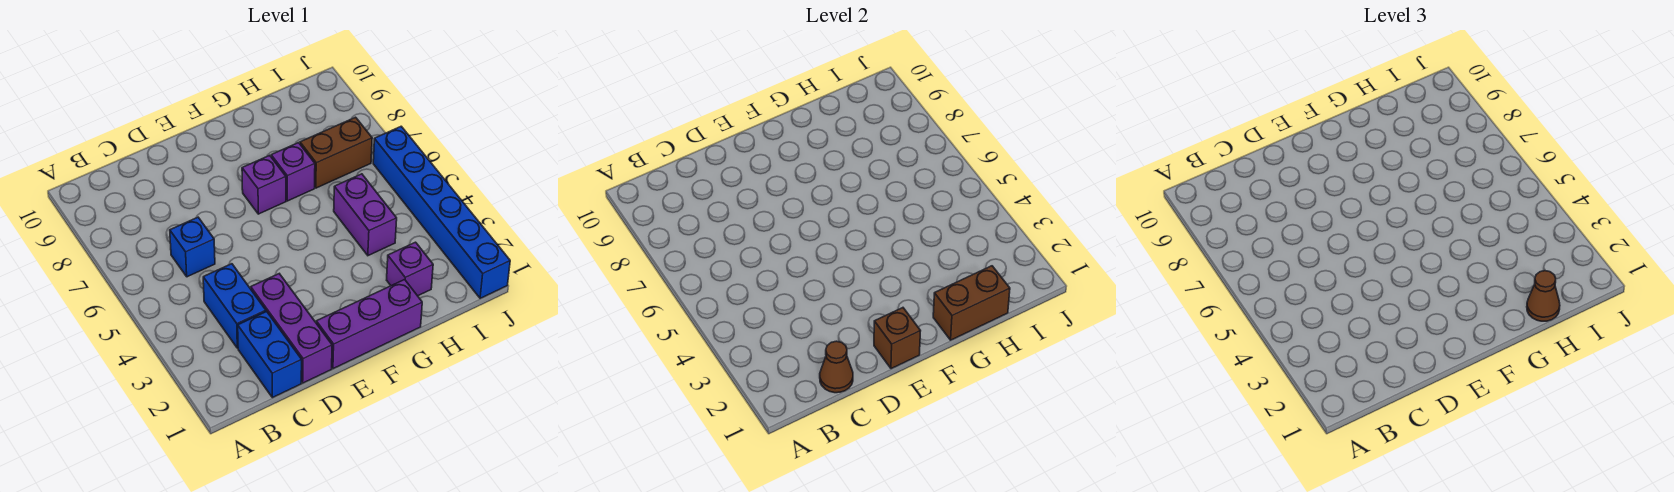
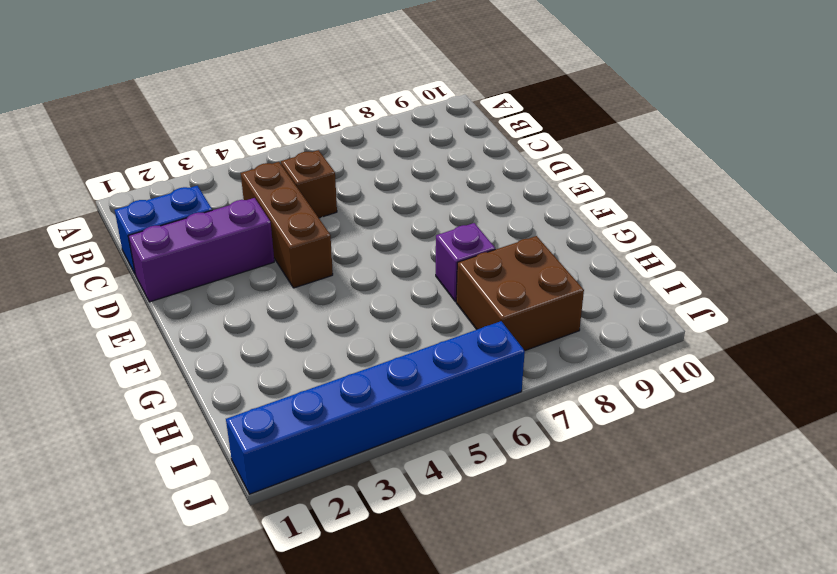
brown brick C4:E4 level 1 -> blue brick C3:C4 level 1
brown brick C5 level 1 -> brown brick E1 level 2
brown brick H7:I8 level 1 -> brown brick H7:I7 level 1
none -> blue brick C6 level 1
none -> purple brick E1:G1 level 1
none -> purple brick F7 level 1

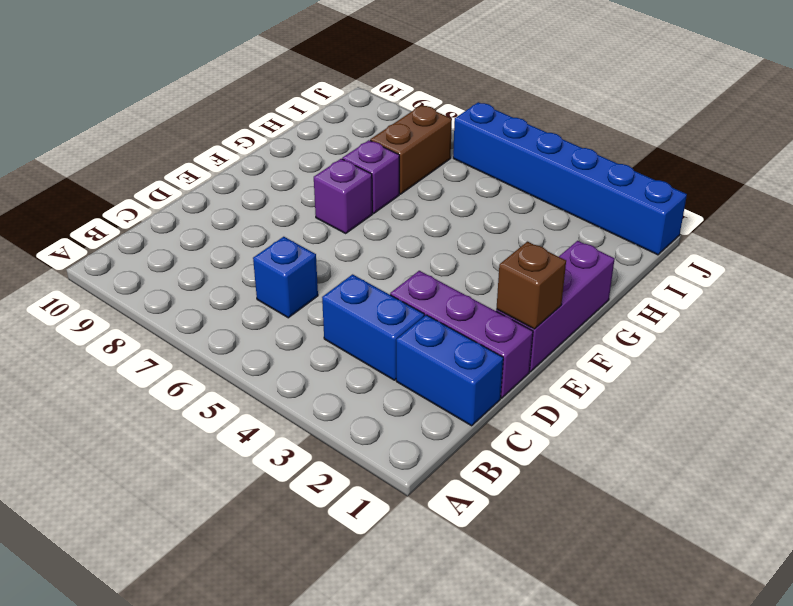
none -> purple brick H2 level 1
none -> purple brick H4:H5 level 1
none -> brown cone C1 level 2

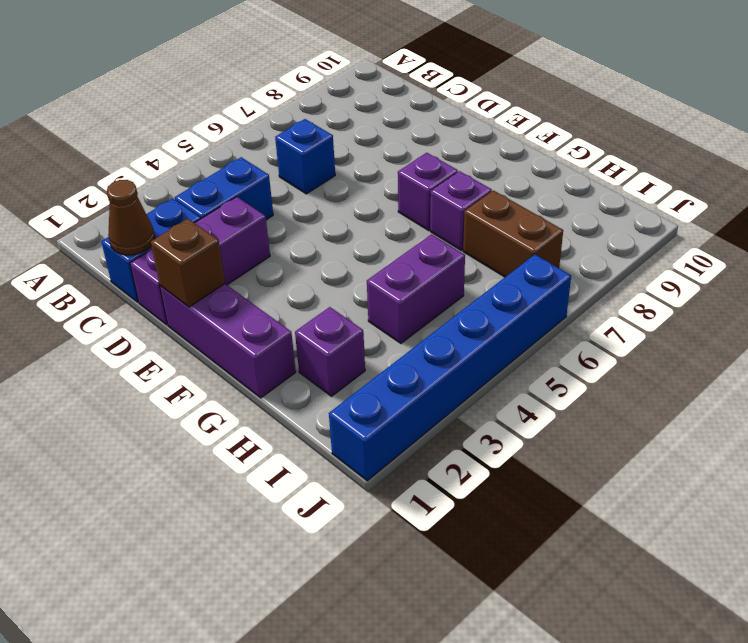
none -> brown brick G1:H1 level 2
none -> brown cone H1 level 3

